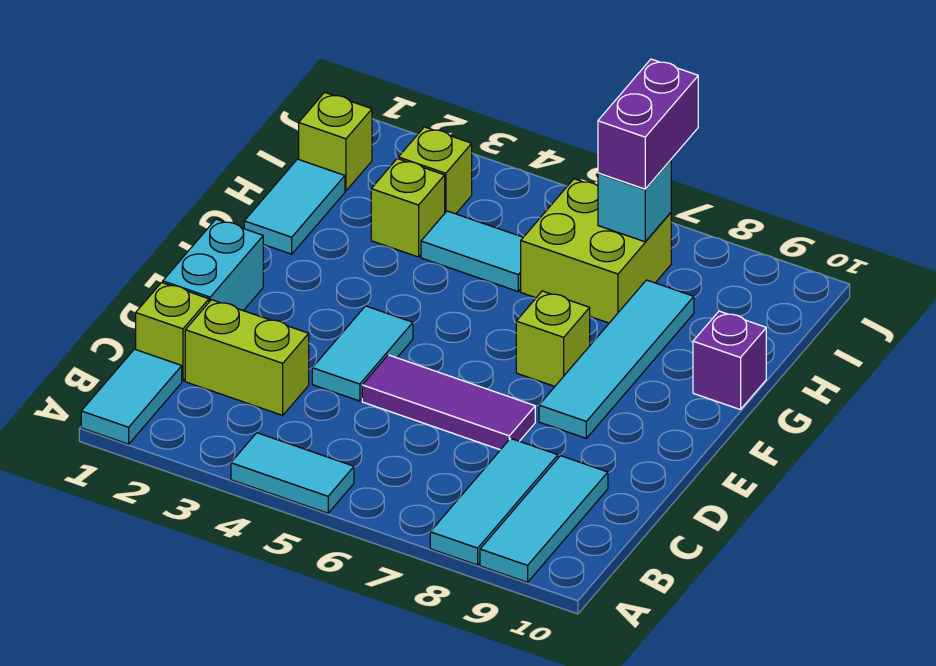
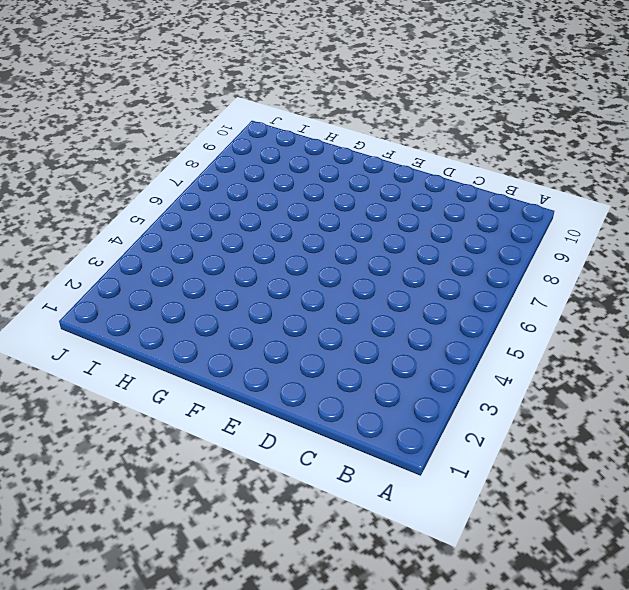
none -> cyan tile A1:B1 level 1
none -> cyan tile A4:A5 level 1
none -> cyan tile A8:C8 level 1

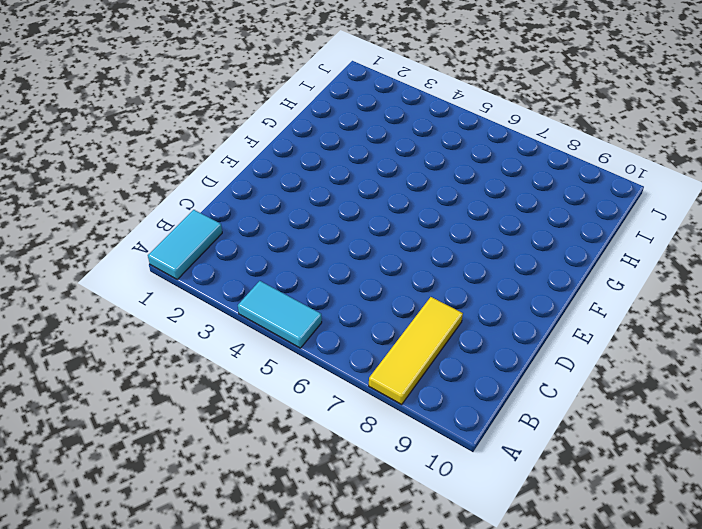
yellow tile A8:C8 level 1 -> cyan tile A8:C8 level 1
none -> cyan tile A9:C9 level 1
none -> lime brick C1 level 1
none -> lime brick C2:C3 level 1

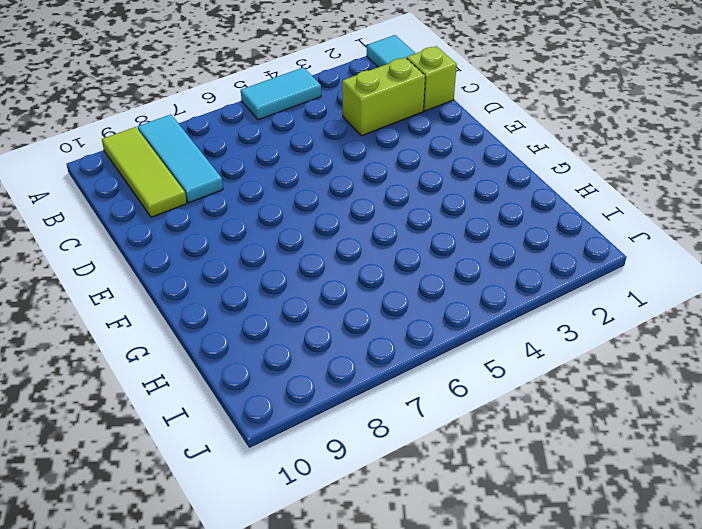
lime tile A9:C9 level 1 -> cyan tile A9:C9 level 1
none -> cyan brick D1:E1 level 1
none -> cyan tile D4:E4 level 1
none -> purple tile D5:D7 level 1

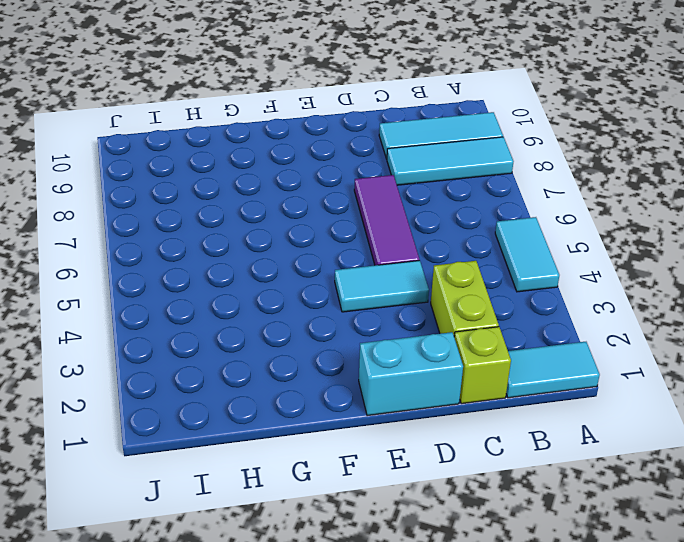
none -> cyan tile E8:H8 level 1
none -> lime brick F7 level 1
none -> cyan tile G1:H1 level 1

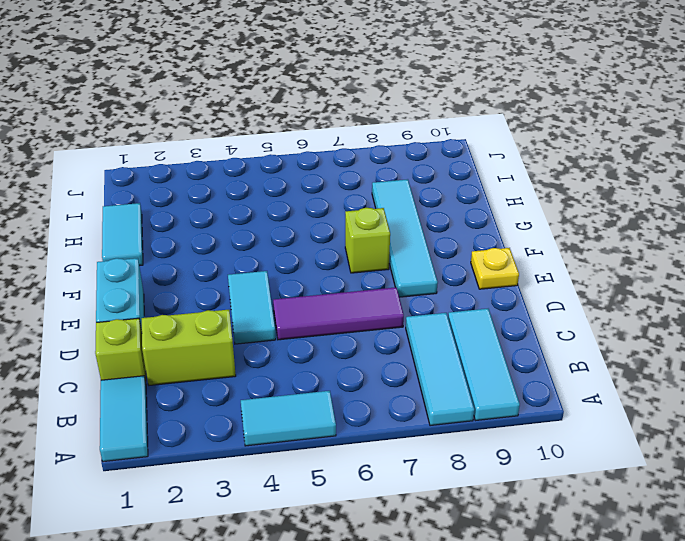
yellow plate E10 level 1 -> none
none -> purple brick G10 level 1
none -> lime brick H3 level 1
none -> cyan tile H4:H5 level 1

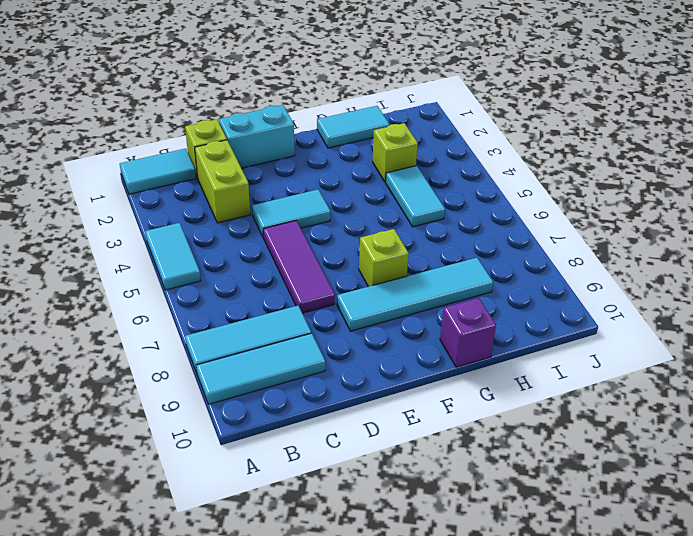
none -> lime brick H6:I7 level 1
none -> lime brick I1 level 1
none -> lime brick I3 level 1

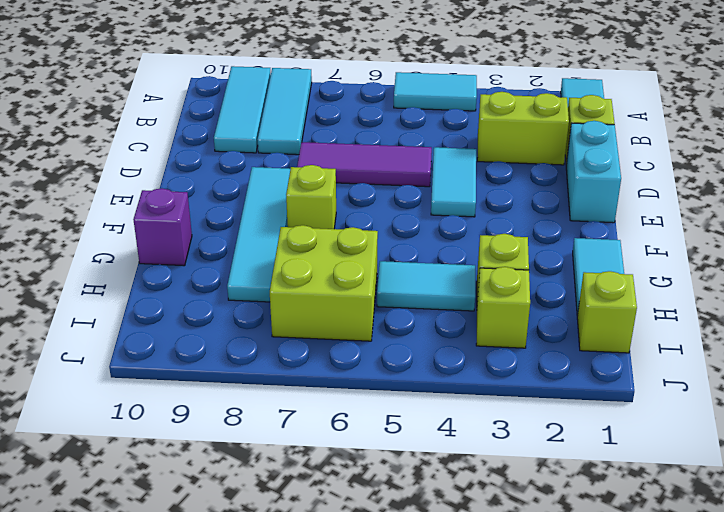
none -> cyan brick I7 level 2
none -> purple brick I7:J7 level 3

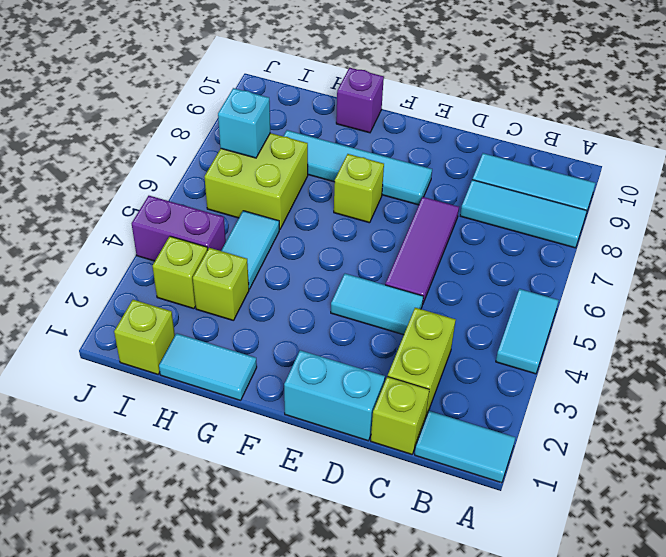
purple brick I4:J4 level 1 -> purple brick I7:J7 level 3

